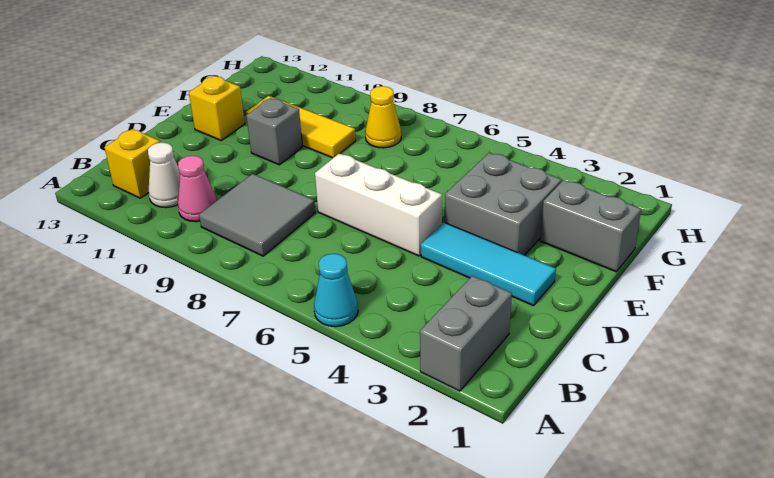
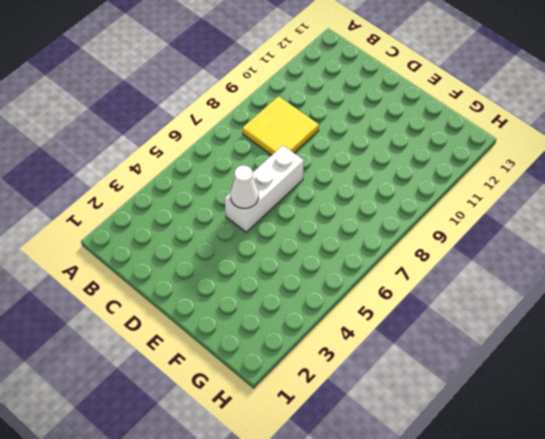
yellow tile B8:C9 level 1 -> grey tile B8:C9 level 1
white cone D5 level 2 -> white cone B11 level 1
none -> grey brick A2:B2 level 1
none -> cyan cone A5 level 1
none -> pink cone B10 level 1

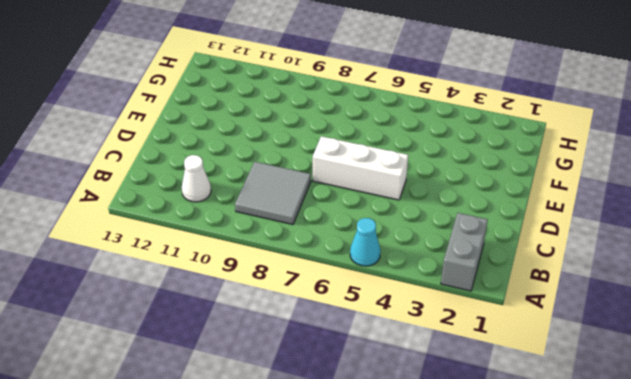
none -> pink cone B10 level 1
none -> yellow brick B12 level 1
none -> cyan tile D2:D4 level 1

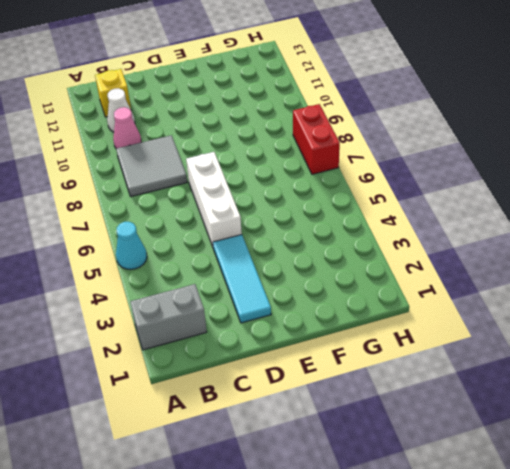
red brick H7:H8 level 1 -> none
none -> grey brick E3:F4 level 1
none -> grey brick E10 level 1
none -> yellow brick E12 level 1

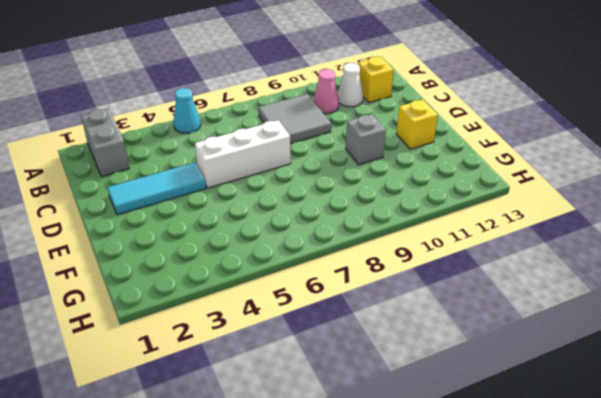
none -> grey brick E3:F4 level 1
none -> grey brick F1:F2 level 1
none -> yellow tile F9:F11 level 1

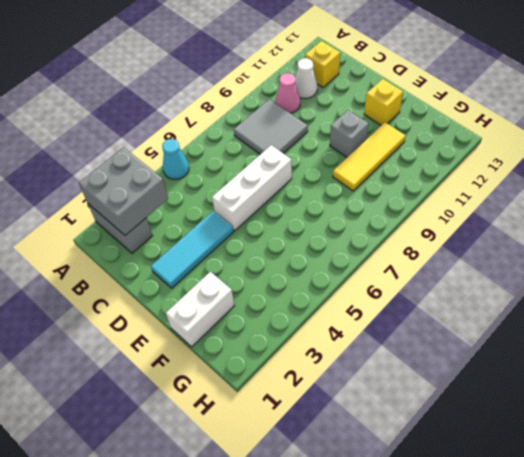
grey brick A2:B3 level 2 -> grey brick E3:F4 level 1
white brick F1:F2 level 1 -> grey brick F1:F2 level 1
none -> yellow cone G8 level 1

